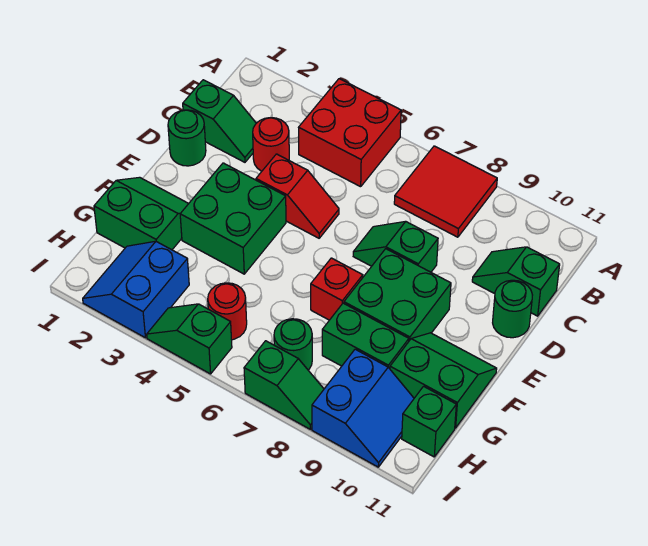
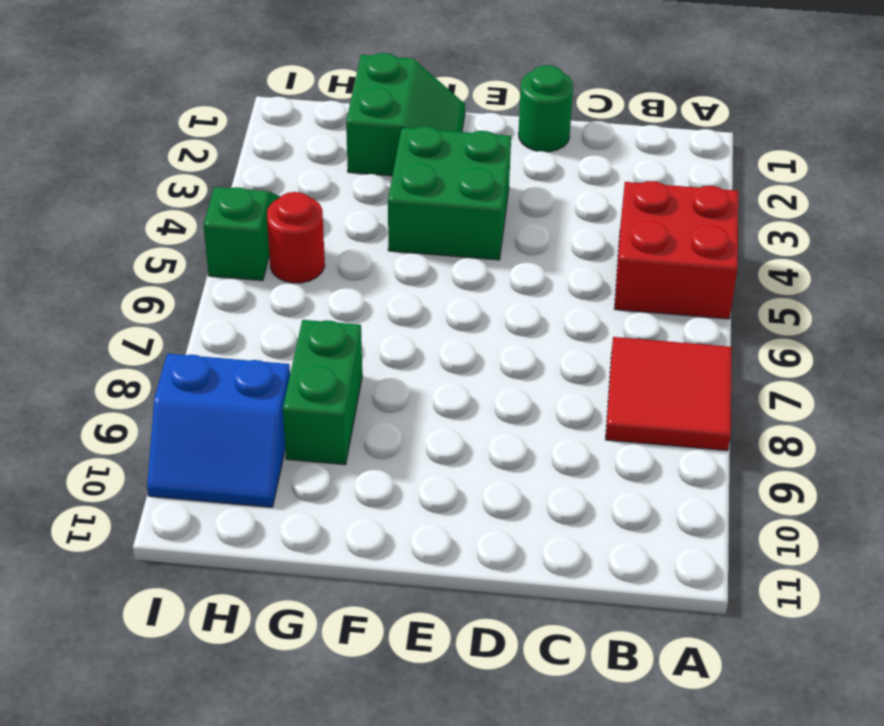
none -> green slope C1:C2 level 1 top 1
none -> red round brick C3 level 1
none -> green slope C10:C11 level 1 top 11

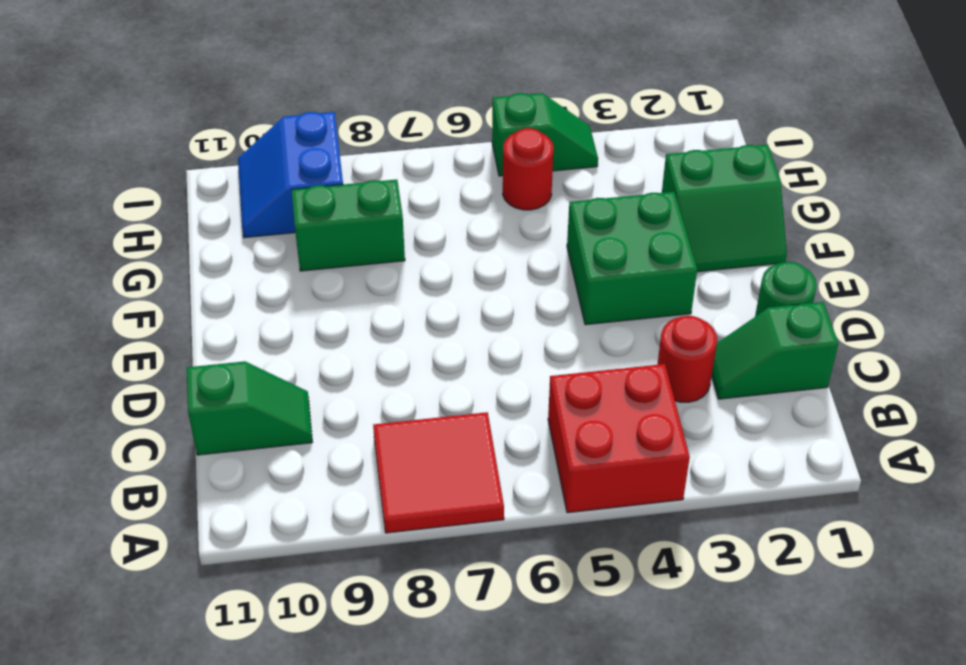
none -> red slope D4:D5 level 1 top 4
none -> green slope D7:D8 level 1 top 8
none -> green round brick D11 level 1

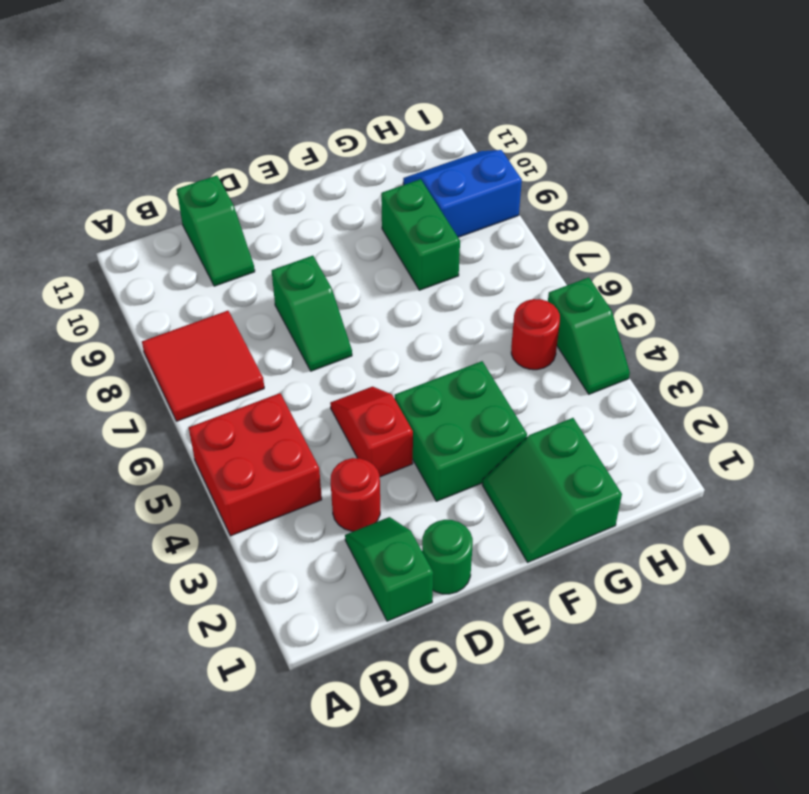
none -> green round brick D11 level 1
none -> green brick E8:F9 level 1
none -> red brick F7 level 1

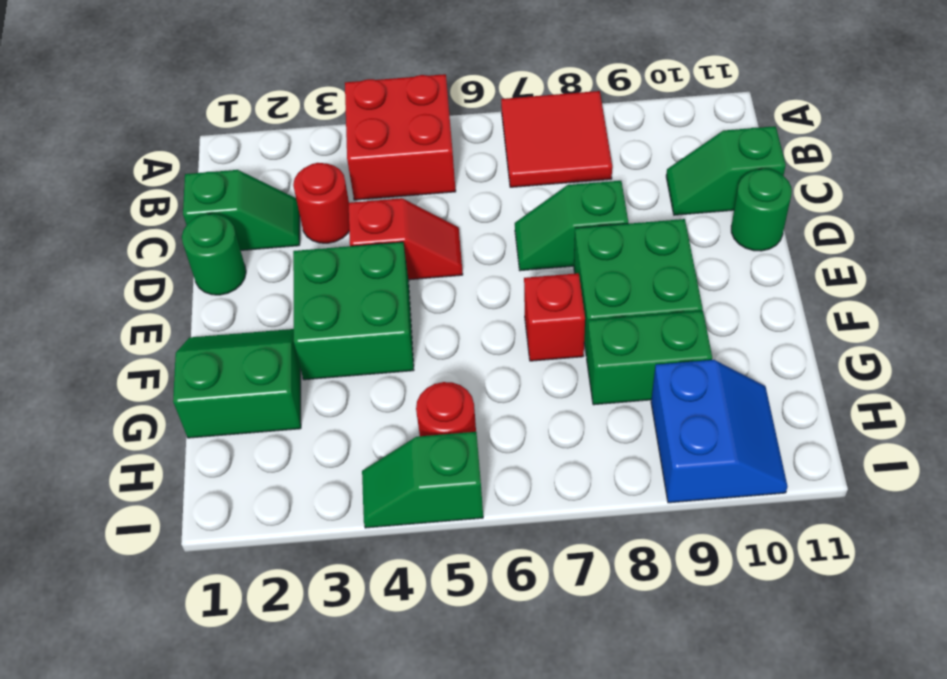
none -> green slope F10:G11 level 1 top G
none -> blue slope H2:I3 level 1 top 3
none -> green round brick H7 level 1

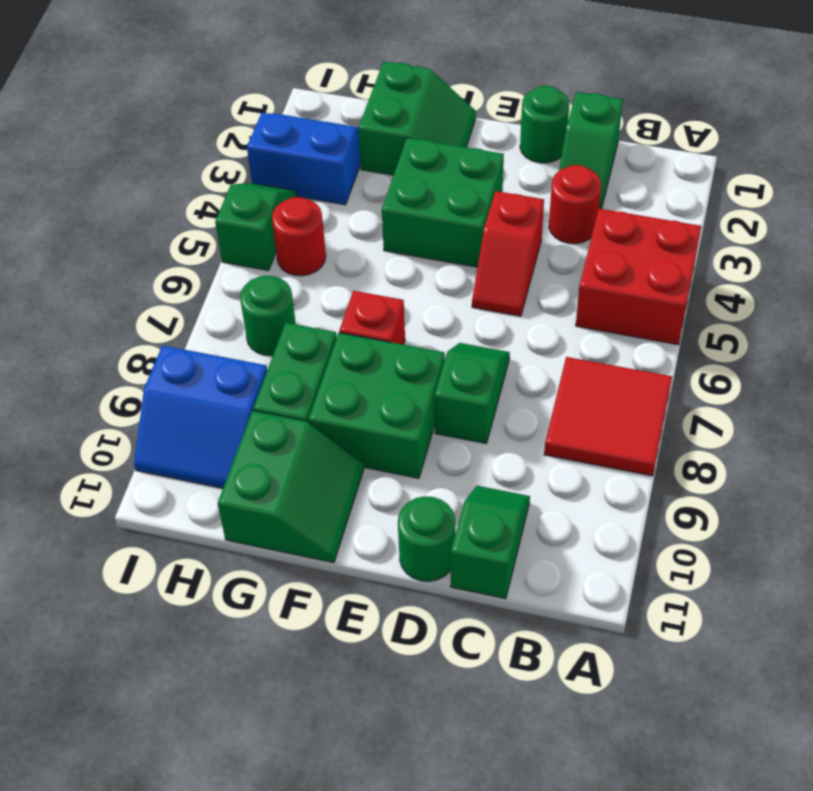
none -> green brick H11 level 1
none -> green slope I7:I8 level 1 top 7

